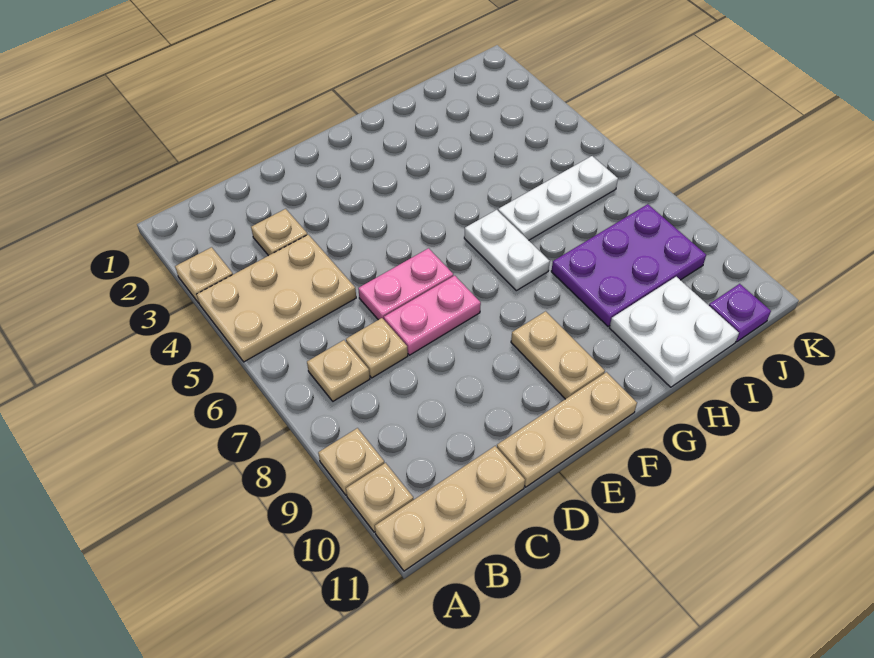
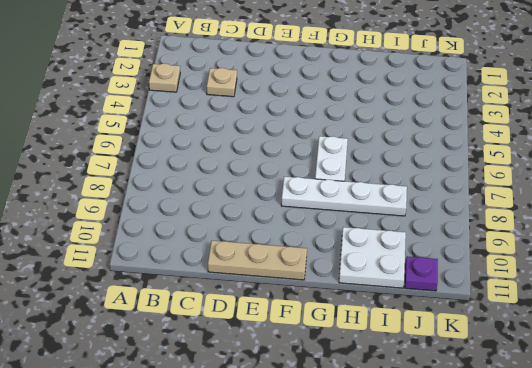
white plate F8:I8 level 1 -> purple plate H8:J9 level 1
none -> tan plate A4:C5 level 1
none -> tan plate A9 level 1
none -> tan plate A10 level 1

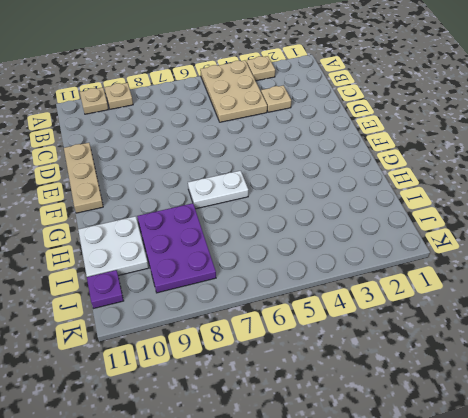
none -> tan plate A11:C11 level 1
none -> tan plate B7 level 1
none -> tan plate C7 level 1

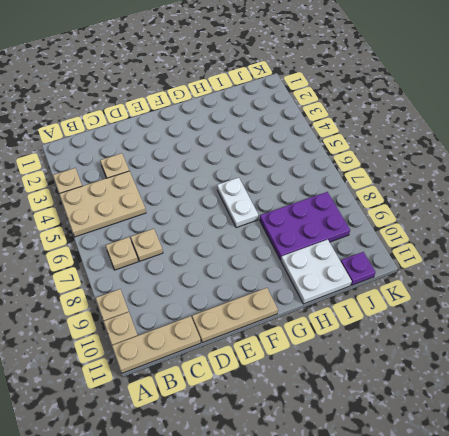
none -> pink plate D6:E6 level 1
none -> pink plate D7:E7 level 1
none -> tan plate F9:F10 level 1

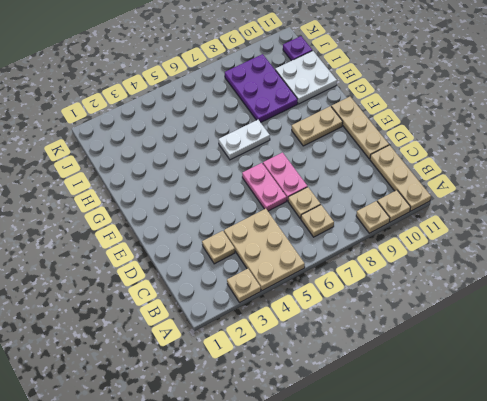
none -> white plate H6:J6 level 1

